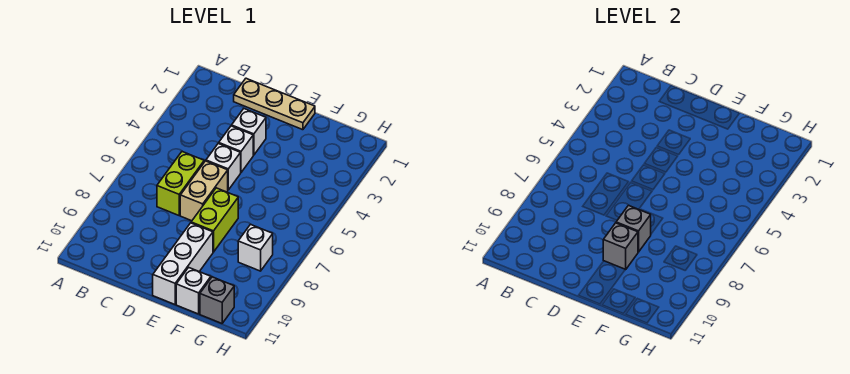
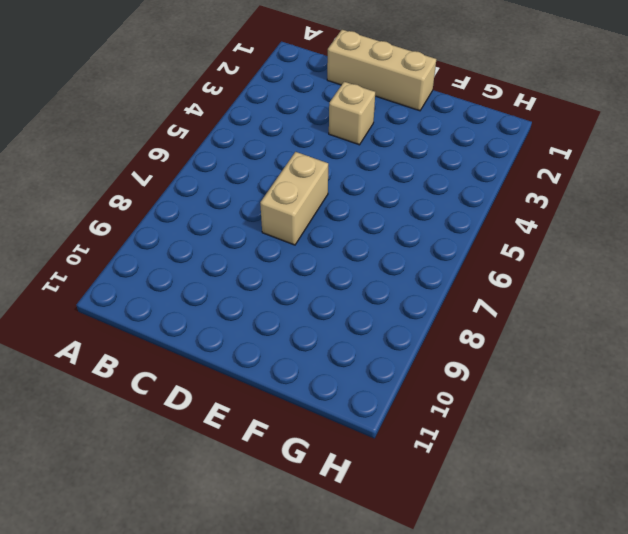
tan brick C1:E1 level 1 -> tan plate C1:E1 level 1
tan brick D3 level 1 -> white brick D3 level 1
none -> lime brick C6:C7 level 1
none -> white brick D4 level 1
none -> white brick D5 level 1

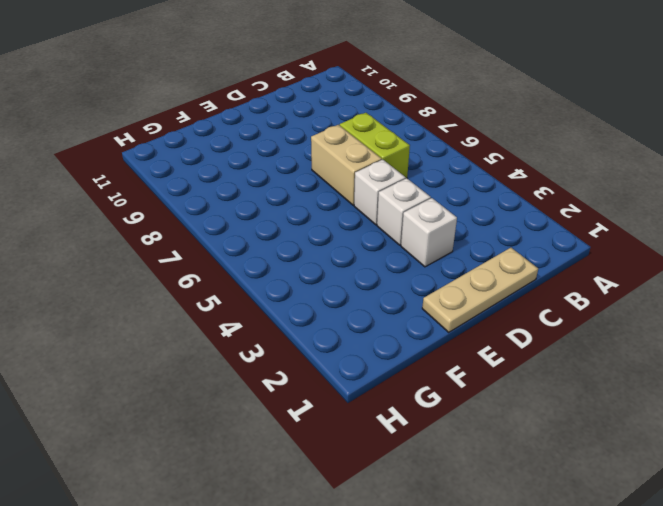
none -> lime brick E7:E8 level 1
none -> white brick E9:E11 level 1
none -> white brick F11 level 1

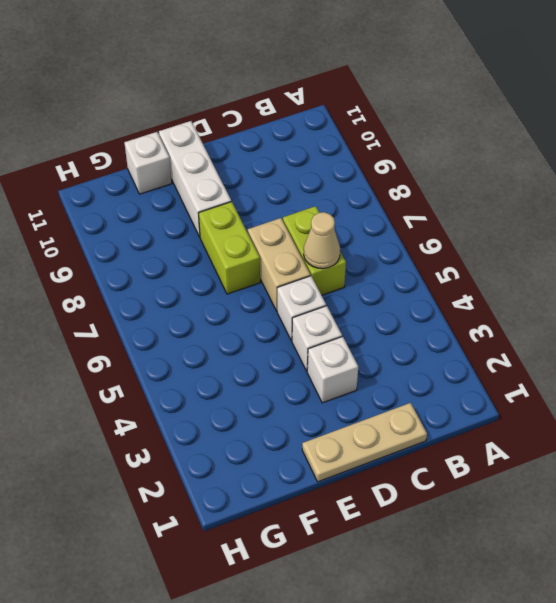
tan cone C6 level 2 -> none
none -> white brick G8 level 1
none -> grey brick G11 level 1
none -> grey brick E8 level 2

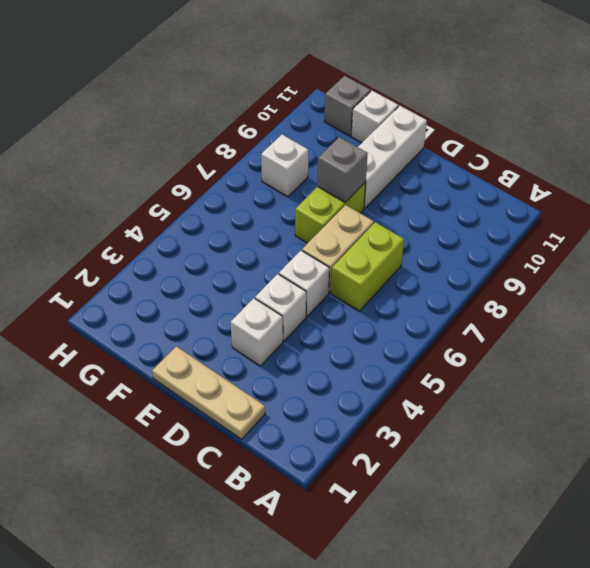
none -> grey brick E9 level 2

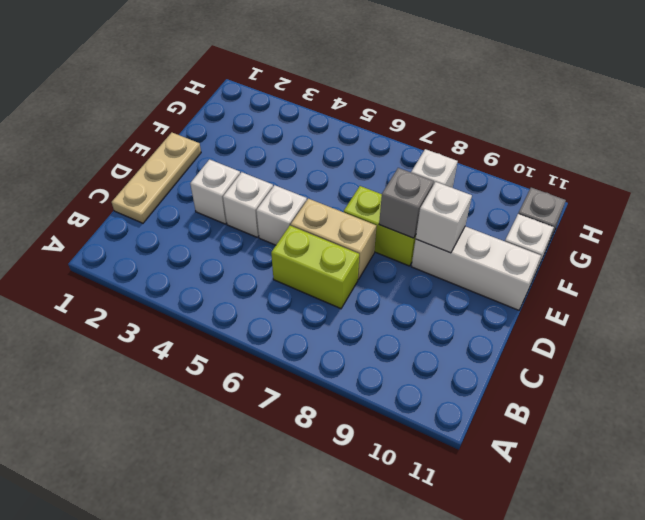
white brick E9 level 2 -> grey brick E9 level 2

